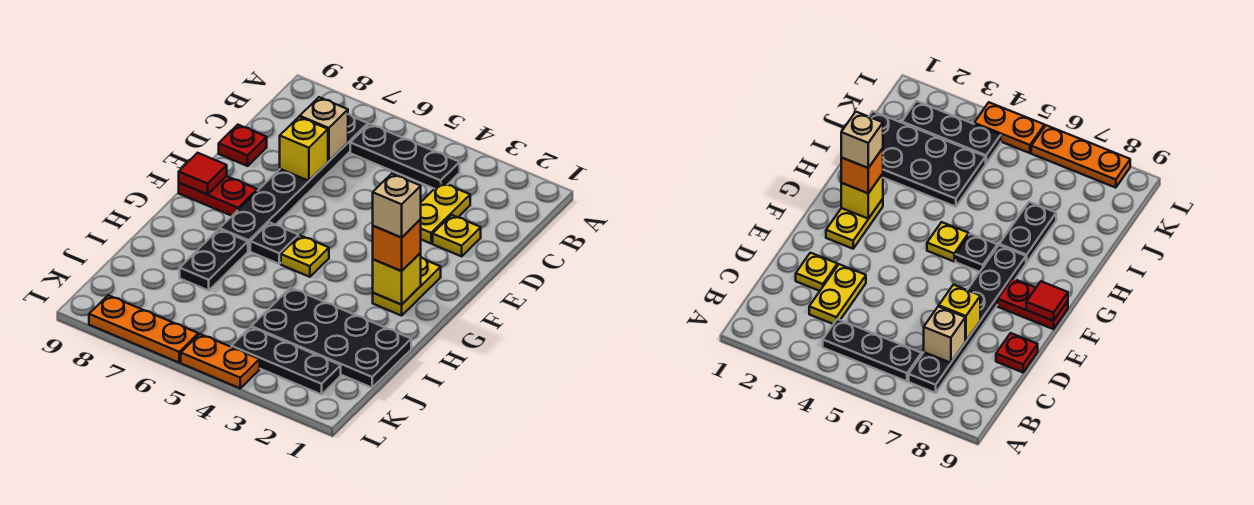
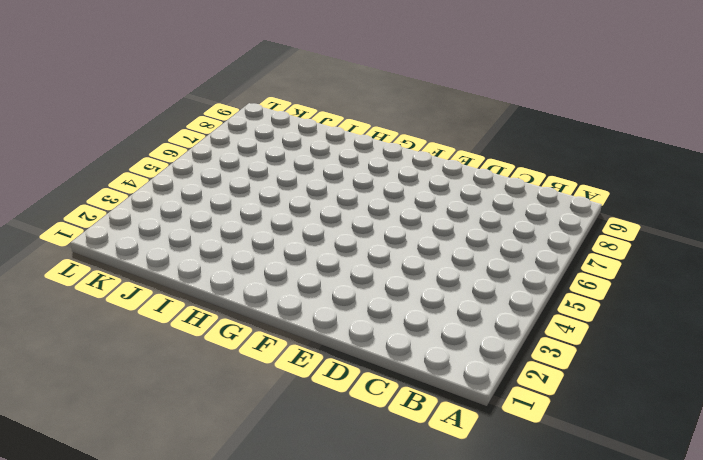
none -> black plate B4:B6 level 1
none -> black plate B7:G7 level 1
none -> yellow plate C3:D3 level 1

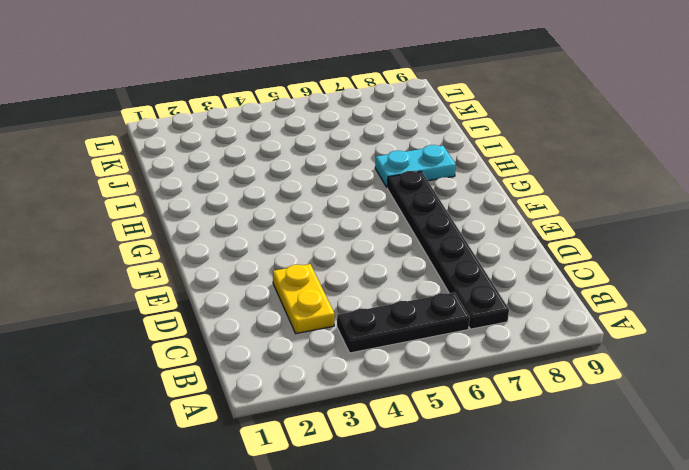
cyan plate H7:H8 level 1 -> black plate H7:I7 level 1
none -> yellow plate D2 level 1
none -> red plate D9 level 1
none -> yellow plate F2:G2 level 1

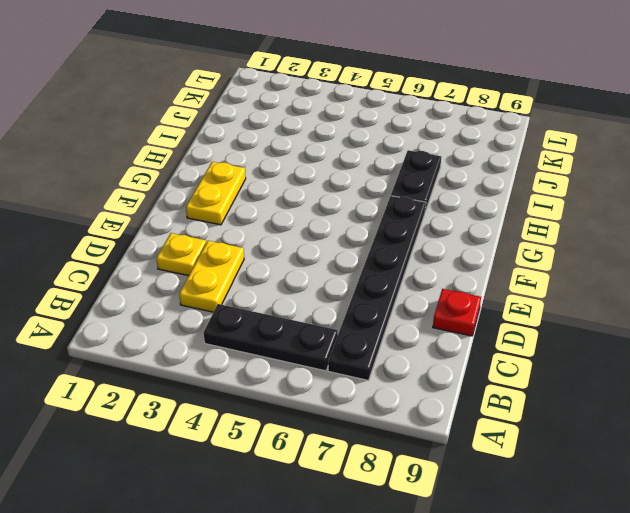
none -> red plate F8:F9 level 1
none -> yellow plate G5 level 1
none -> black plate G6 level 1

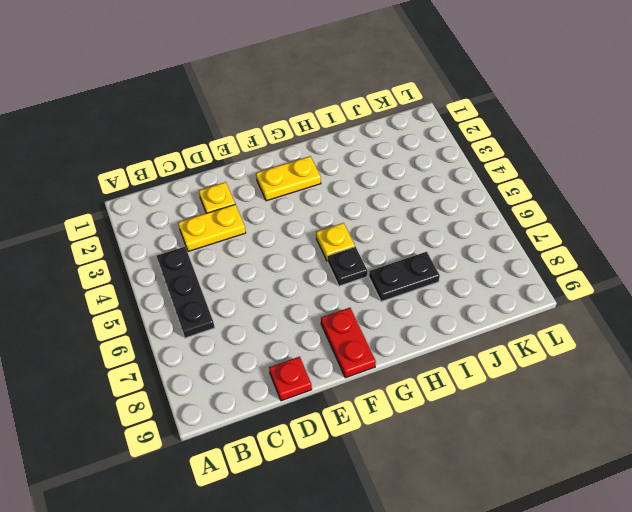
none -> black plate B7:G7 level 1
none -> black plate I1:J4 level 1
none -> black plate K2:K4 level 1

